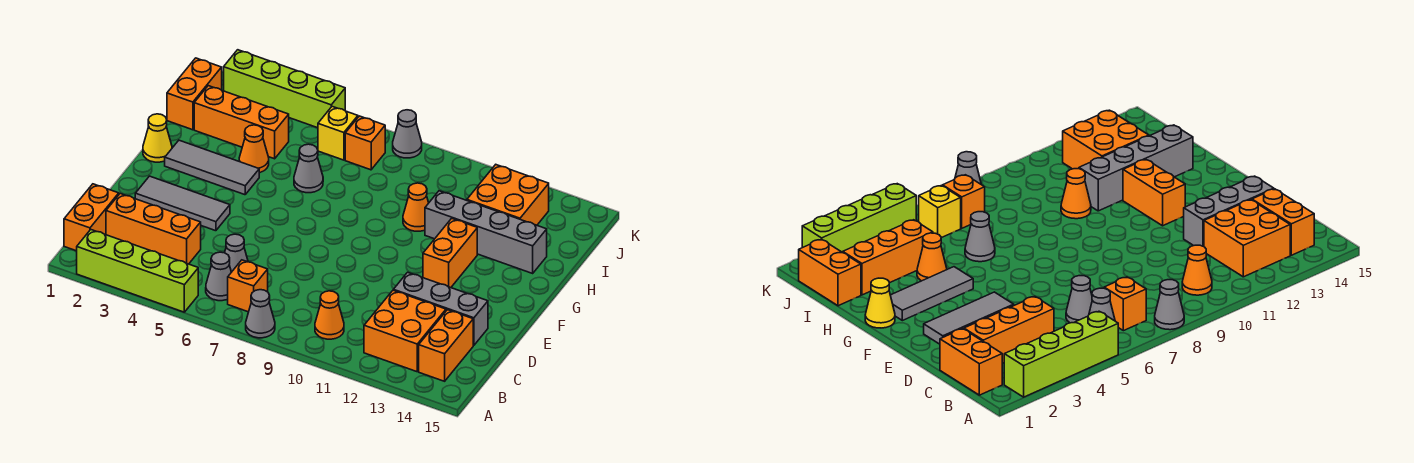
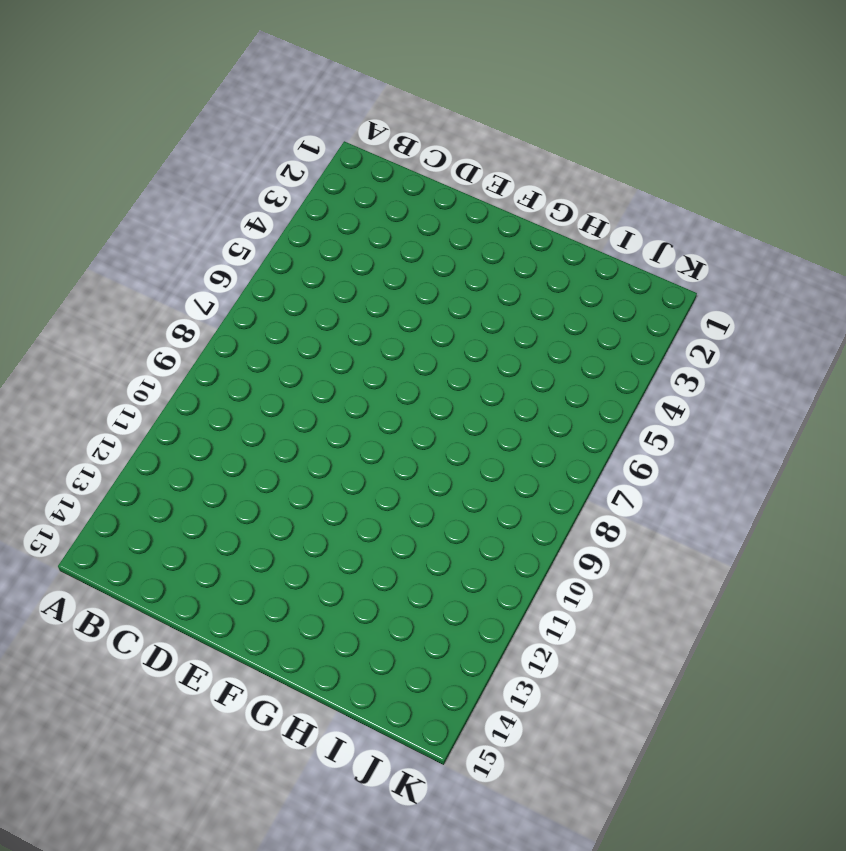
none -> lime brick A2:A5 level 1
none -> grey cone A8 level 1
none -> orange brick B1:C1 level 1

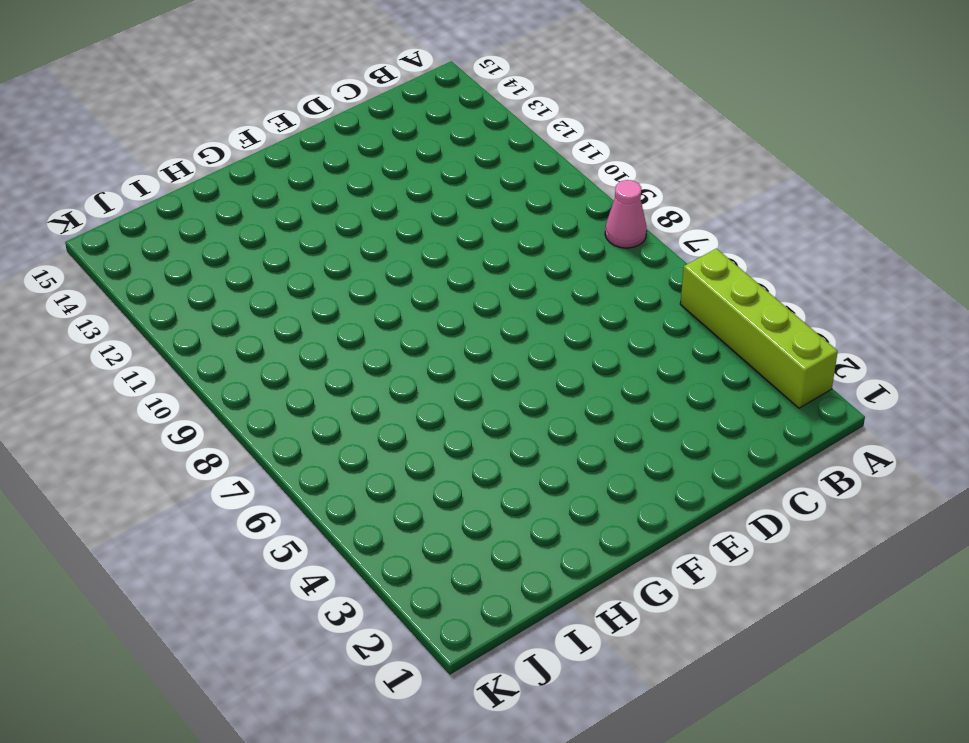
pink cone A8 level 1 -> grey cone A8 level 1
none -> orange brick B1:C1 level 1
none -> grey cone B6 level 1
none -> orange brick B7 level 1

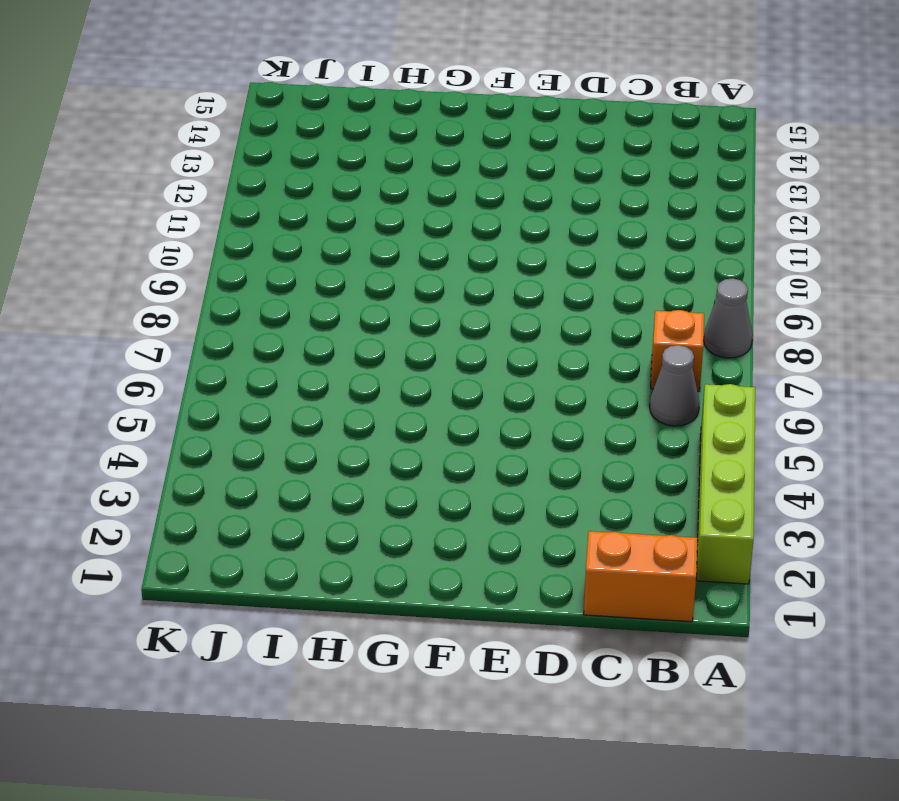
none -> orange cone B10 level 1
none -> orange brick B12:C13 level 1
none -> orange brick B14:C14 level 1

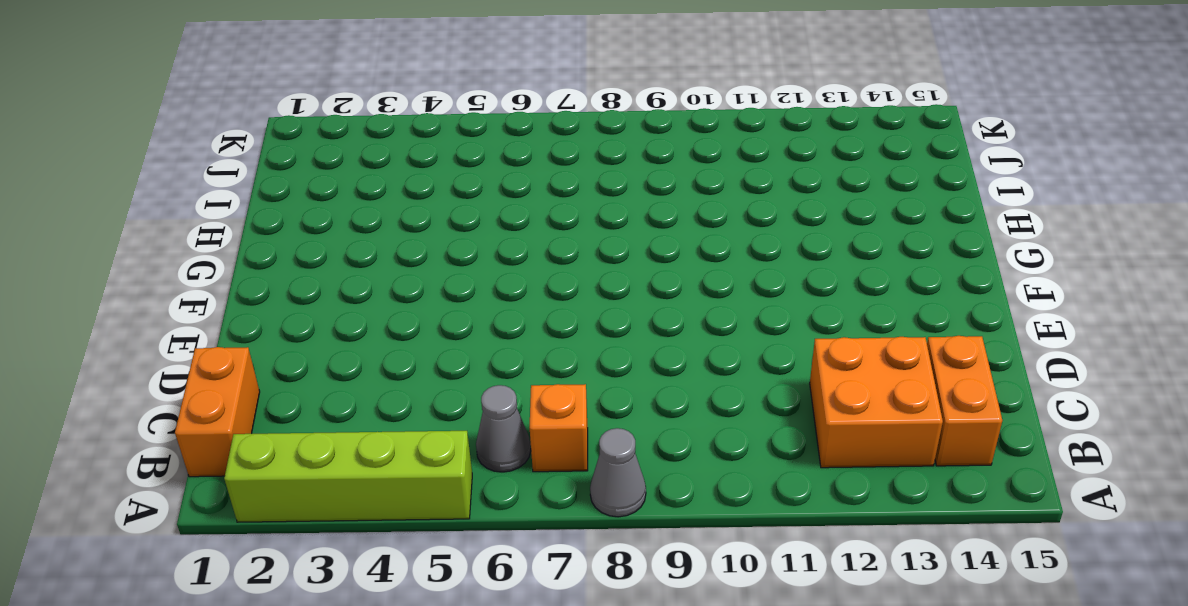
none -> orange cone B10 level 1
none -> orange brick C2:C4 level 1
none -> grey cone C6 level 1

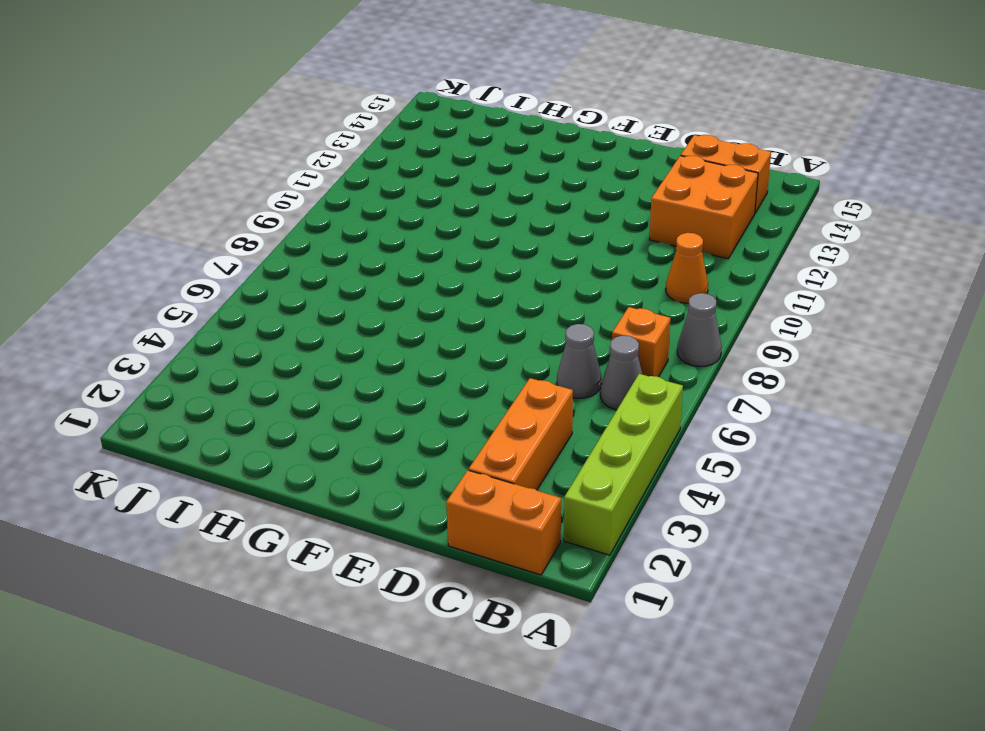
none -> grey brick D12:D14 level 1
none -> grey tile E2:E4 level 1
none -> orange brick F12:G12 level 1

